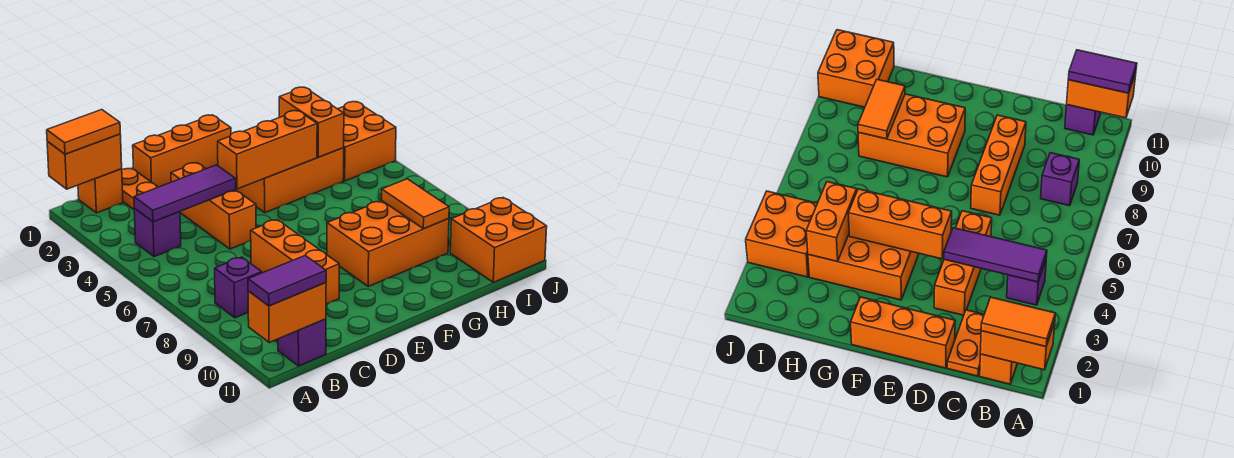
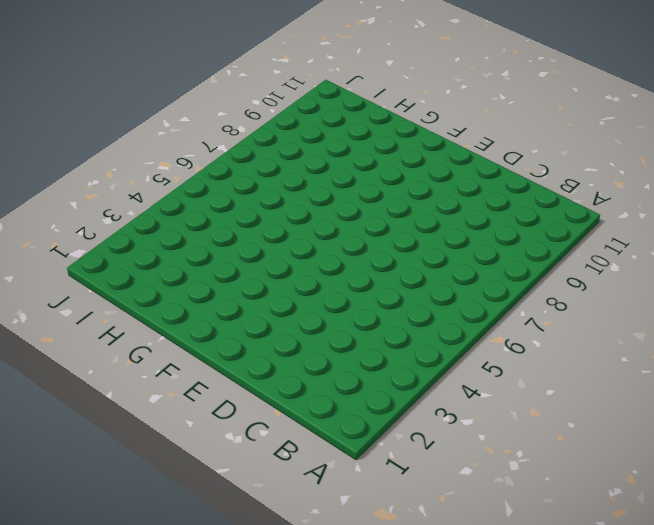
none -> orange brick B1 level 1
none -> purple brick B4 level 1
none -> purple brick B8 level 1

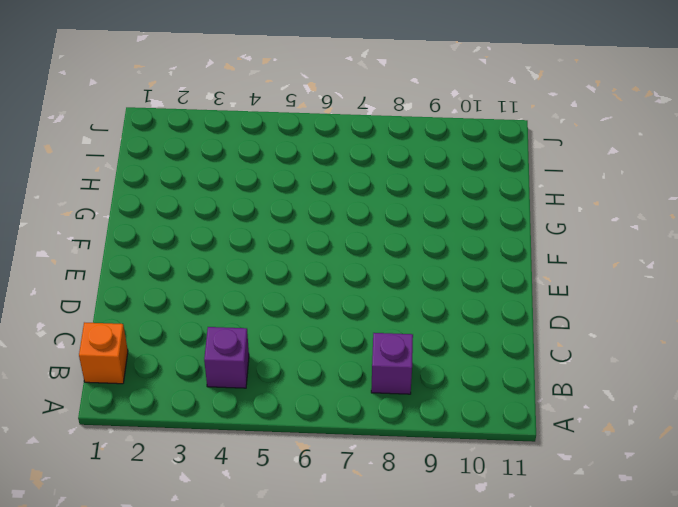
none -> purple brick B11 level 1
none -> orange plate C1:C2 level 1
none -> orange brick D1:F1 level 1

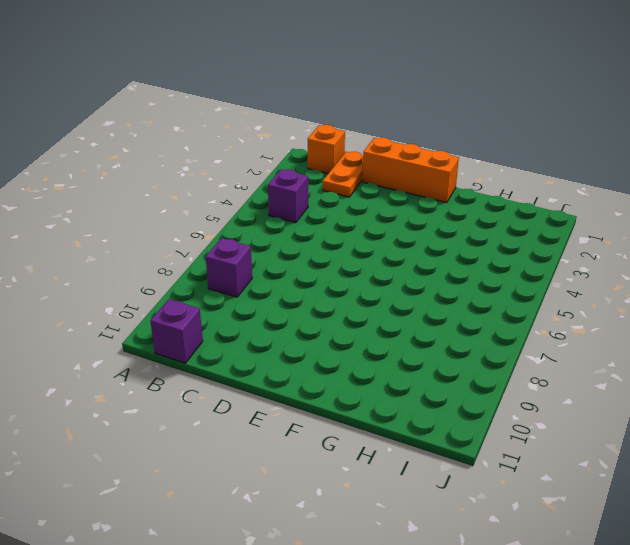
none -> orange brick D3:D5 level 1
none -> orange brick D7:D9 level 1
none -> orange brick F3:H4 level 1

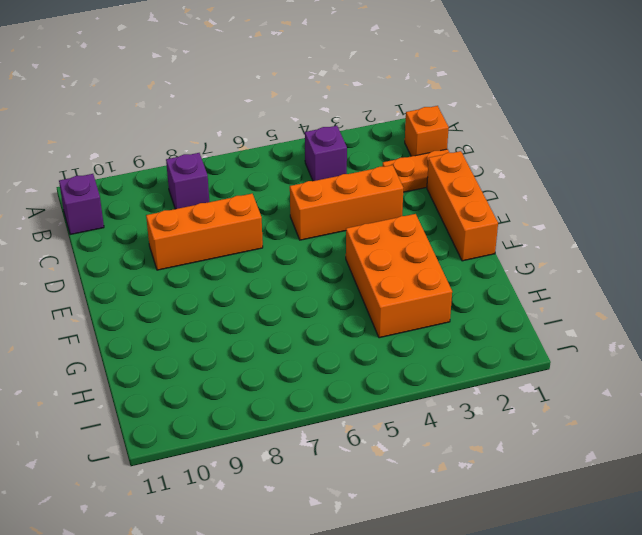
none -> orange brick F8:H9 level 1
none -> orange brick I3:J4 level 1
none -> orange brick I10:J11 level 1

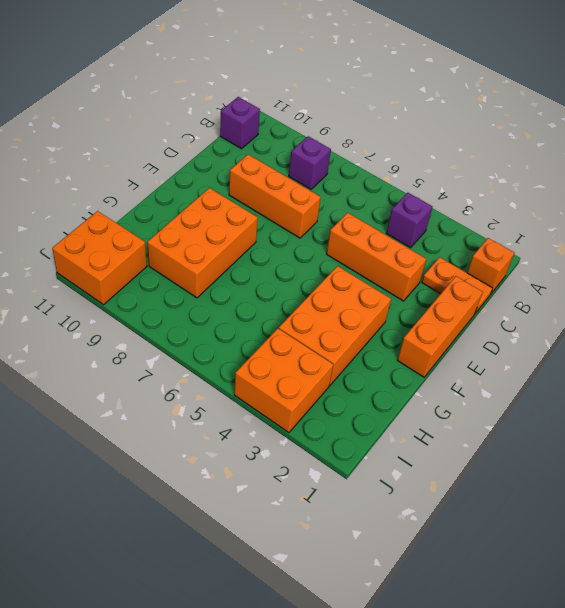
none -> orange brick A1:B1 level 2
none -> orange brick A11:B11 level 2
none -> purple tile B4:D4 level 2

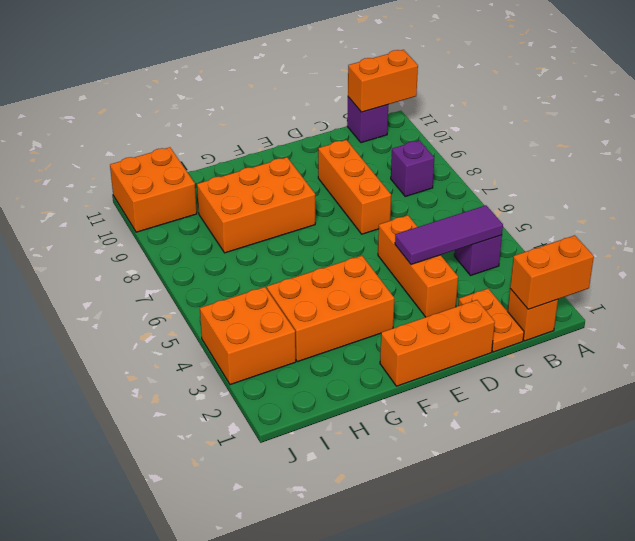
none -> orange brick E4:G4 level 2
none -> orange brick H3:H4 level 2
none -> orange tile H8:H9 level 2

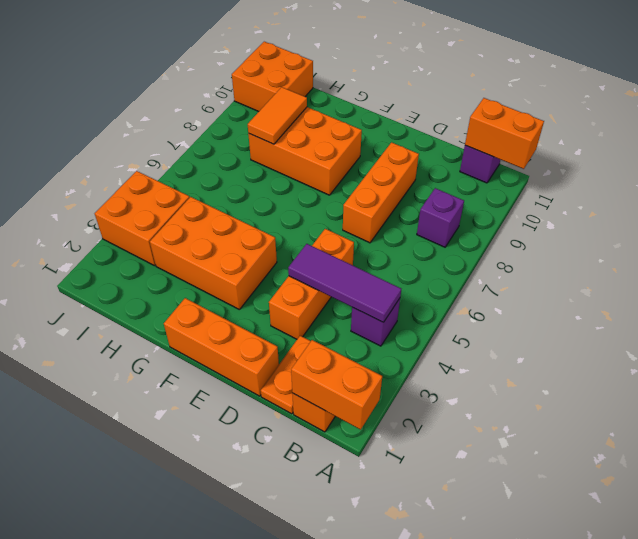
none -> orange brick E4:G4 level 2
none -> orange brick H3:H4 level 2
none -> orange tile A1:B1 level 3

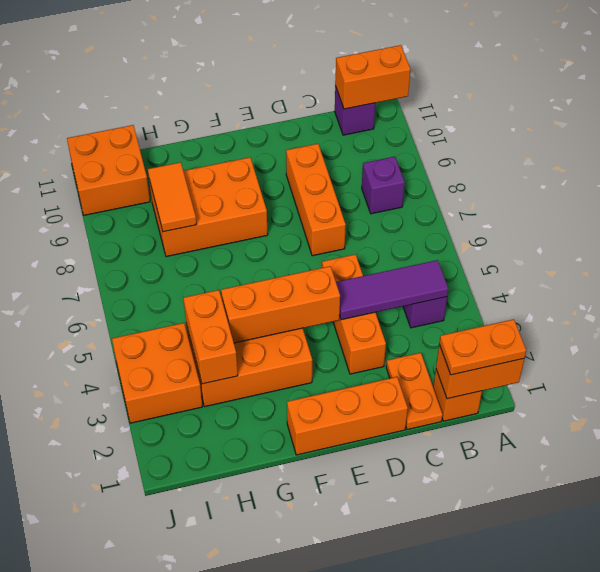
orange plate A1:B1 level 3 -> orange tile A1:B1 level 3
none -> purple tile A11:B11 level 3

